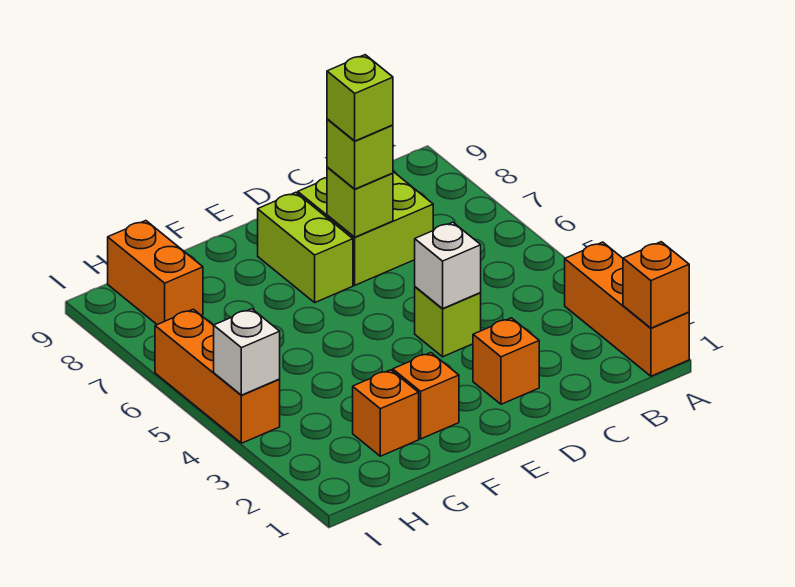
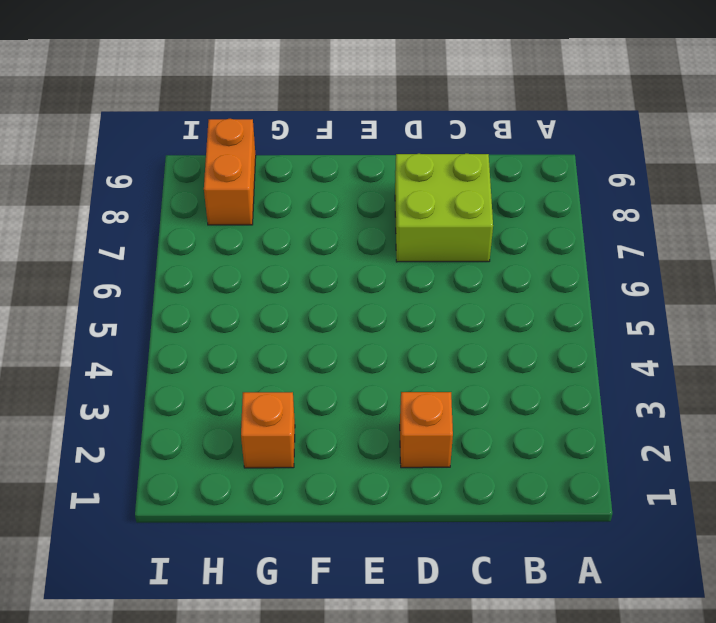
none -> orange brick A1:A3 level 1
none -> lime brick D4 level 1
none -> lime brick E7:E8 level 1

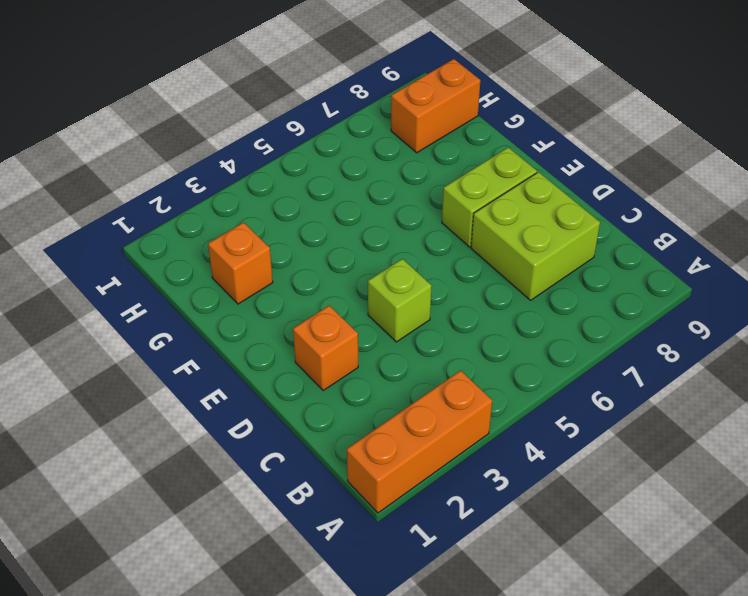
none -> orange brick F2 level 1
none -> orange brick I4:I6 level 1
none -> orange brick A1 level 2

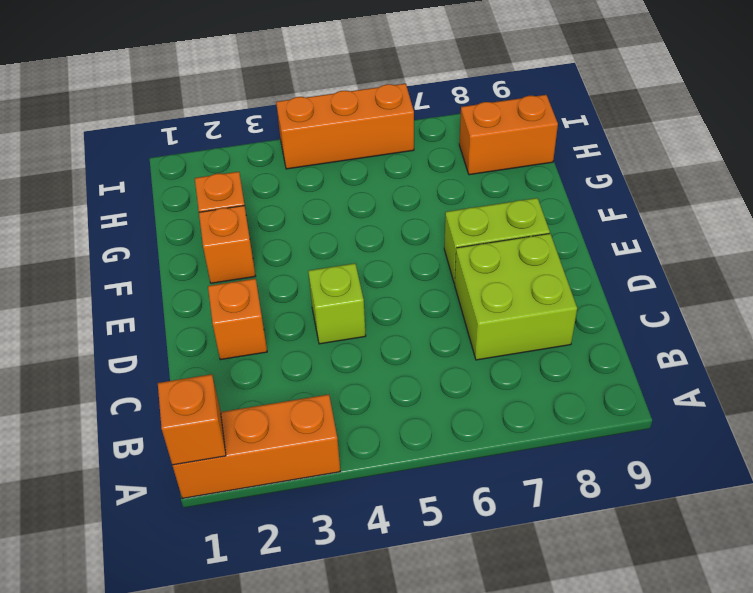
none -> white brick D4 level 2
none -> lime brick D7 level 2
none -> white brick I4 level 2

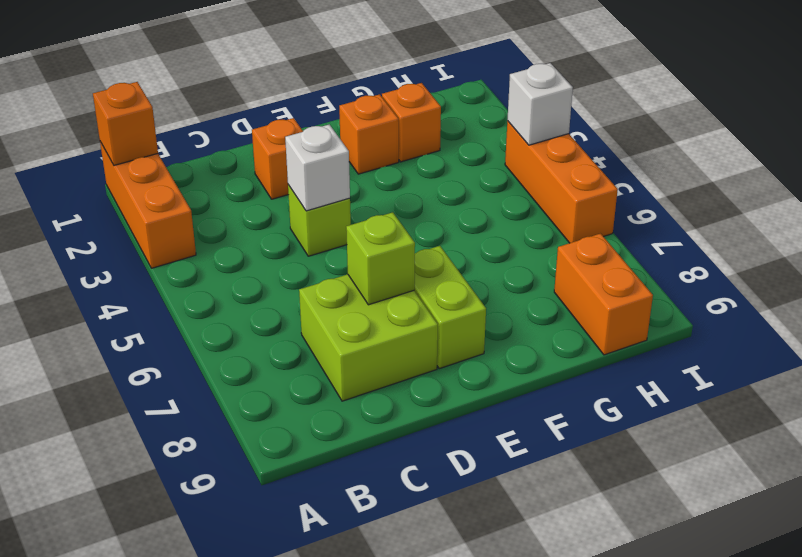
none -> lime brick D7 level 3
none -> lime brick D7 level 4

